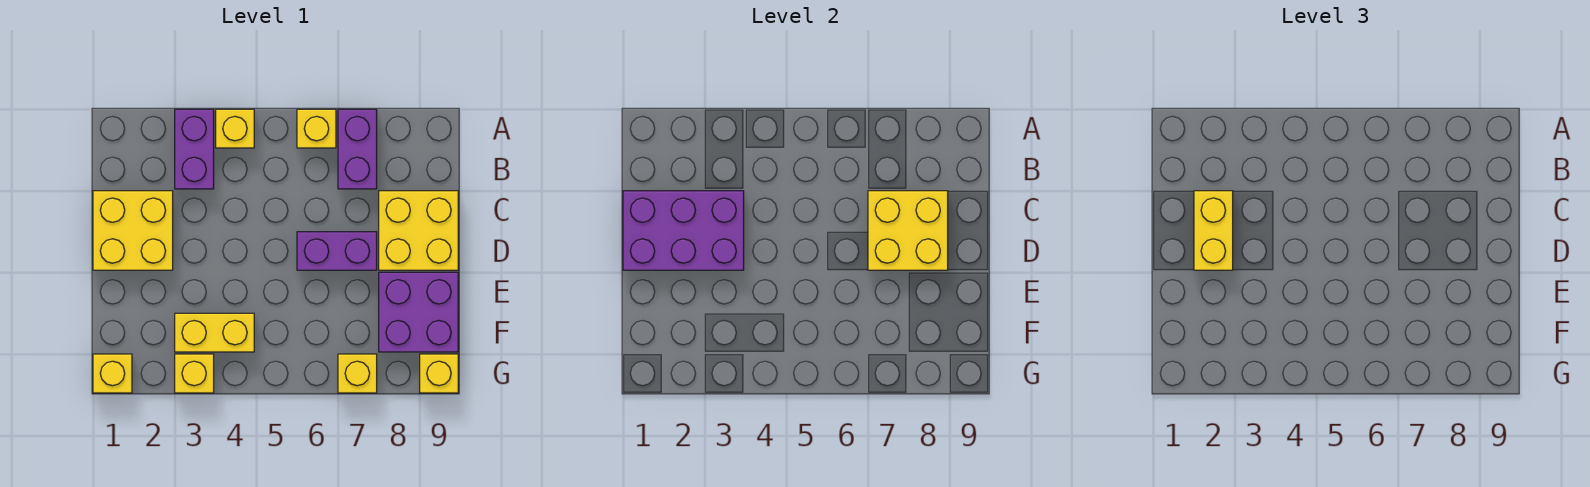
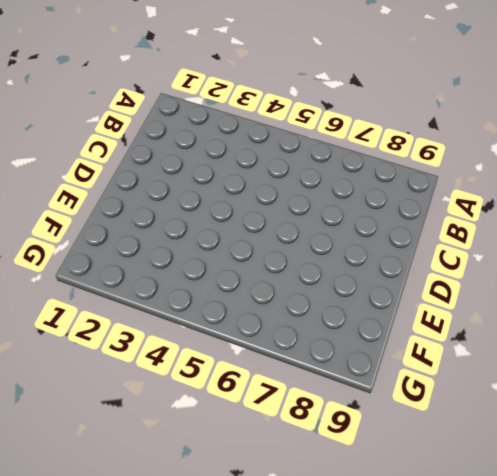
none -> purple brick A3:B3 level 1
none -> yellow brick A4 level 1
none -> yellow brick A6 level 1

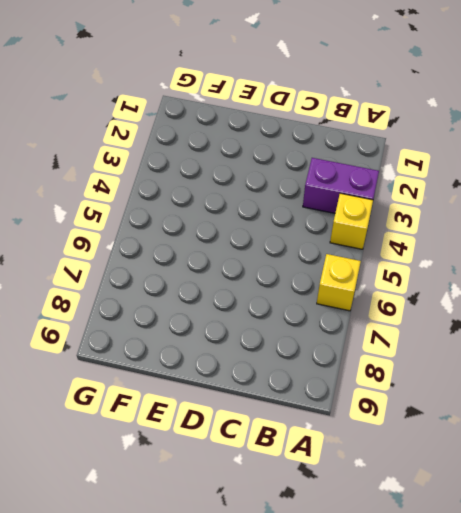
none -> purple brick A7:B7 level 1
none -> yellow brick C1:D2 level 1
none -> yellow brick C8:D9 level 1

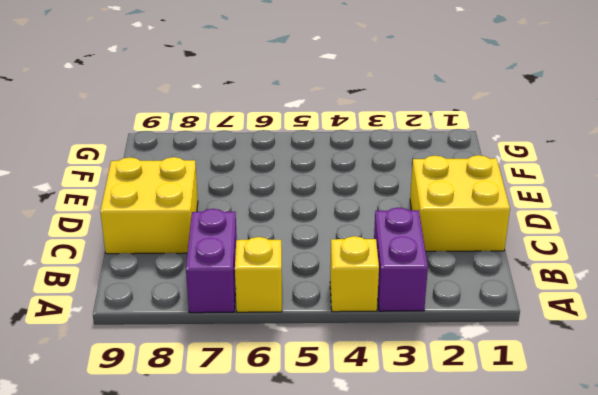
none -> purple brick D6:D7 level 1
none -> purple brick E8:F9 level 1
none -> yellow brick F3:F4 level 1

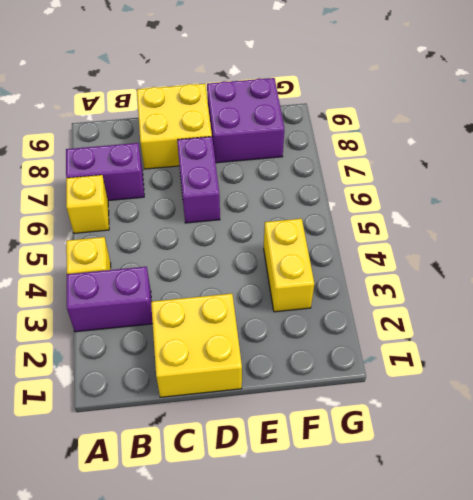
none -> yellow brick G1 level 1
none -> yellow brick G3 level 1
none -> yellow brick G7 level 1

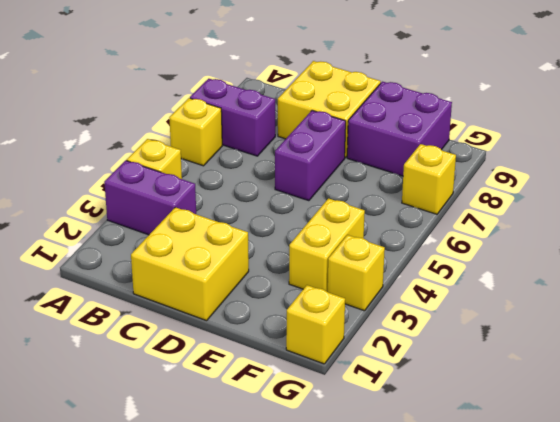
none -> yellow brick G9 level 1
none -> purple brick C1:D3 level 2
none -> yellow brick C7:D8 level 2

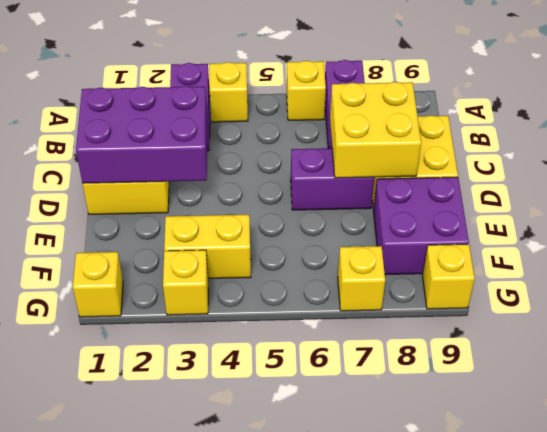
none -> yellow brick C2:D2 level 3

